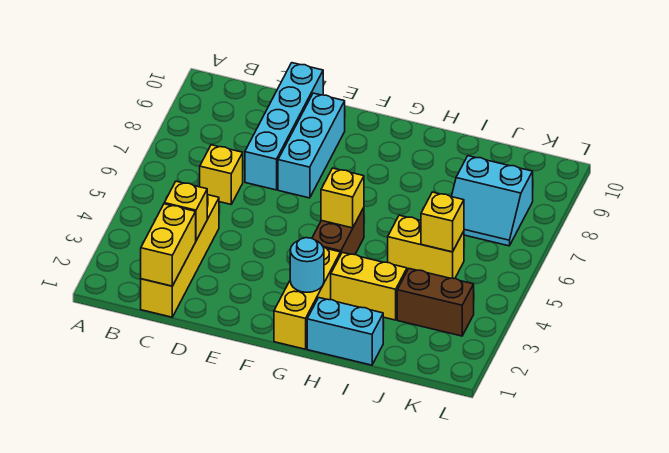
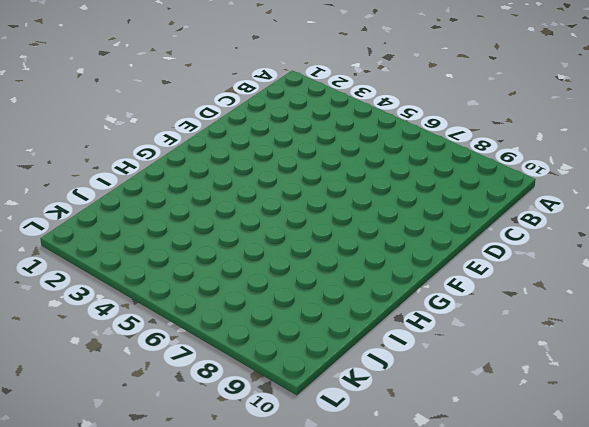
none -> yellow brick C1:C4 level 1
none -> yellow brick C6 level 1
none -> cyan brick D7:D10 level 1

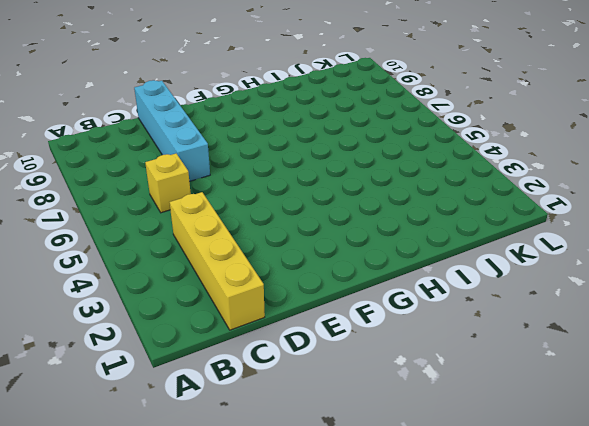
none -> cyan brick E7:E9 level 1
none -> yellow brick G1:G3 level 1
none -> brown brick G4:G5 level 1

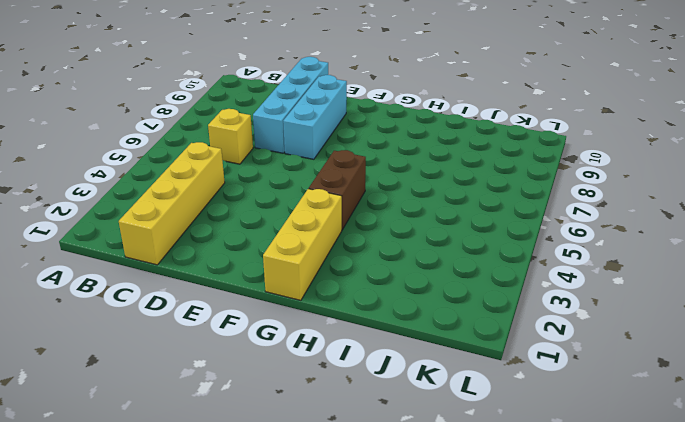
none -> cyan brick H1:I1 level 1
none -> yellow brick H3:I3 level 1
none -> yellow brick I5:J5 level 1

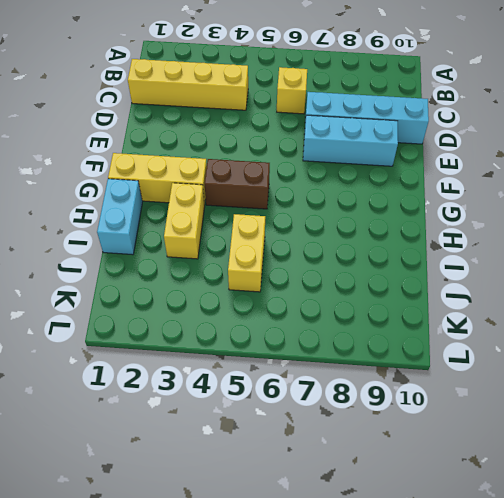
none -> brown brick J3:K3 level 1
none -> cyan slope J7:K8 level 1 top 8
none -> yellow brick C1:C2 level 2

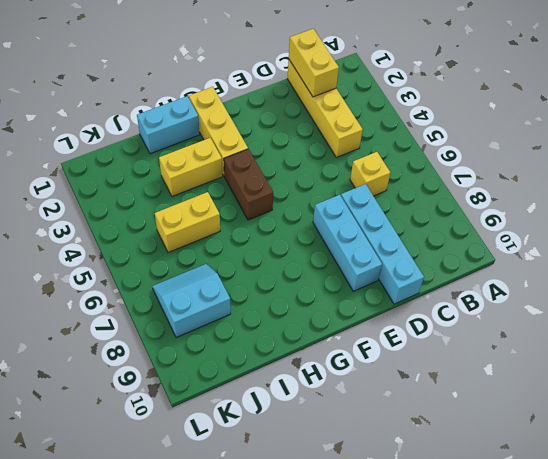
none -> brown brick J3:K3 level 1
none -> yellow brick C3 level 2
none -> cyan round brick G2 level 2

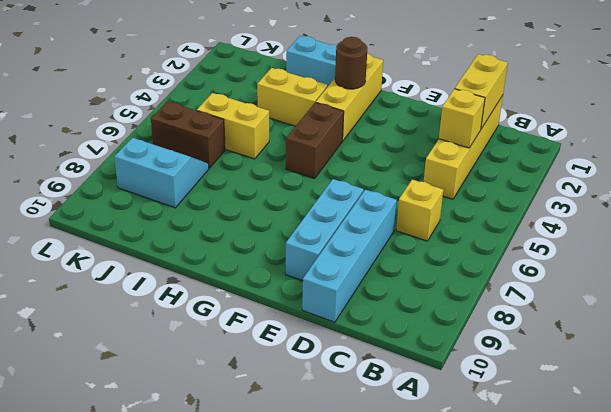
brown round brick G2 level 2 -> cyan round brick G2 level 2
brown brick J6:K6 level 1 -> brown brick J3:K3 level 1
none -> yellow brick G5 level 2
none -> yellow brick J5 level 2

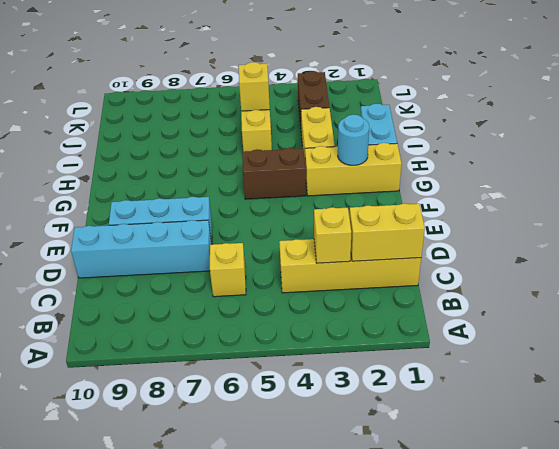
none -> cyan slope J7:K8 level 1 top 8
none -> yellow brick G5 level 2

